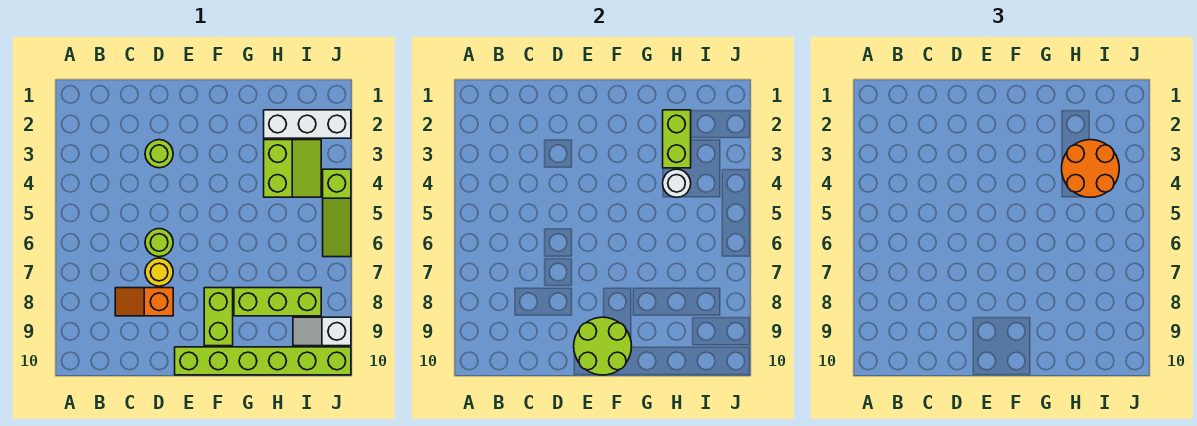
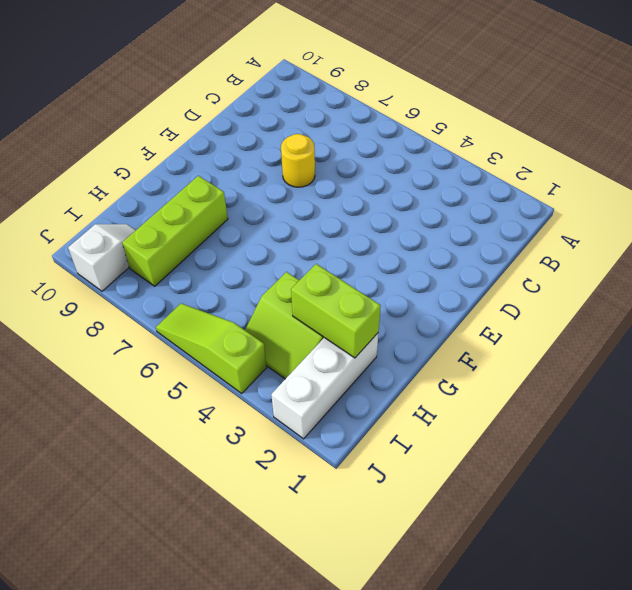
none -> orange slope C8:D8 level 1 top D
none -> lime round brick D3 level 1
none -> lime round brick D6 level 1

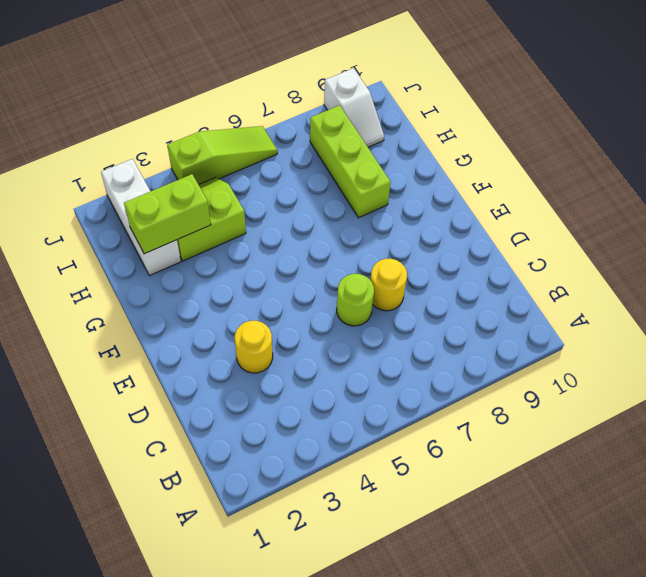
yellow round brick D3 level 1 -> lime round brick D3 level 1
none -> orange slope C8:D8 level 1 top D
none -> lime brick E10:J10 level 1
none -> lime brick F8:F9 level 1

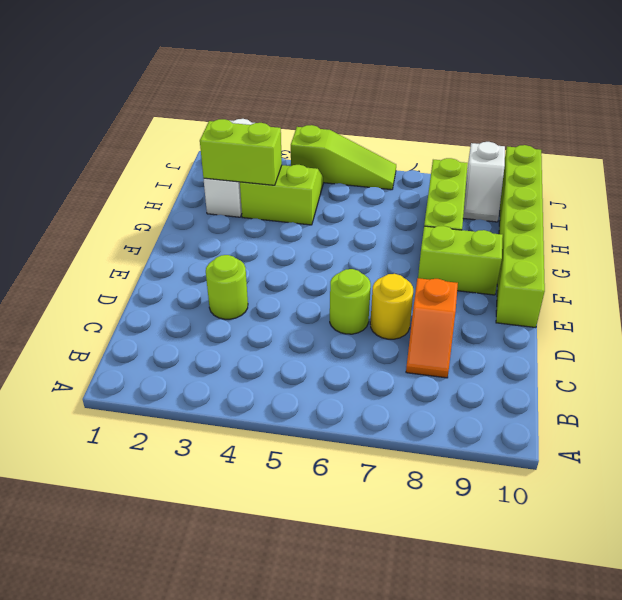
none -> lime round brick E9:F10 level 2
none -> white round brick H4 level 2
none -> orange round brick H3:I4 level 3

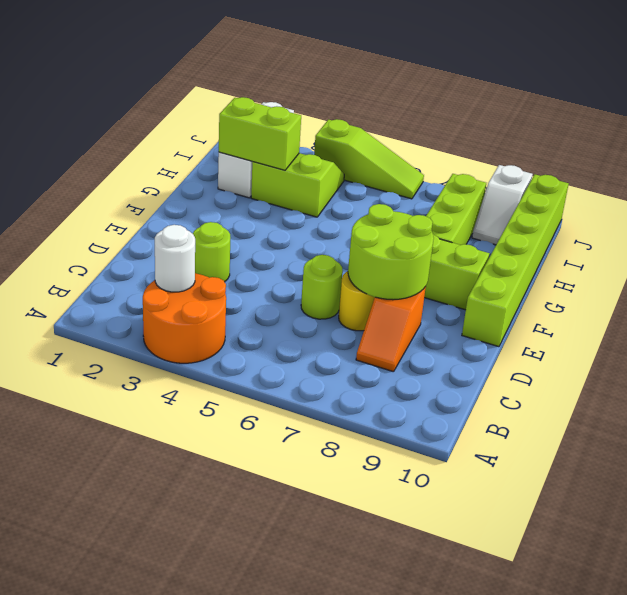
orange round brick A3:B4 level 1 -> orange round brick H3:I4 level 3
white round brick B3 level 2 -> white round brick H4 level 2
lime round brick D7:E8 level 2 -> lime round brick E9:F10 level 2

